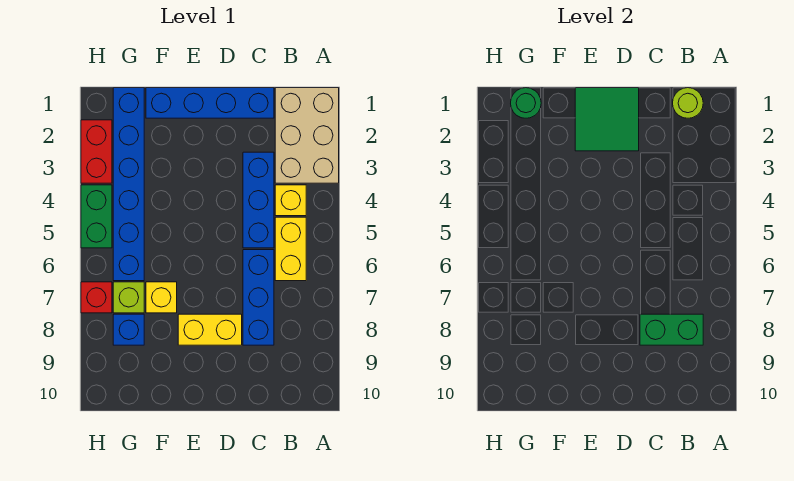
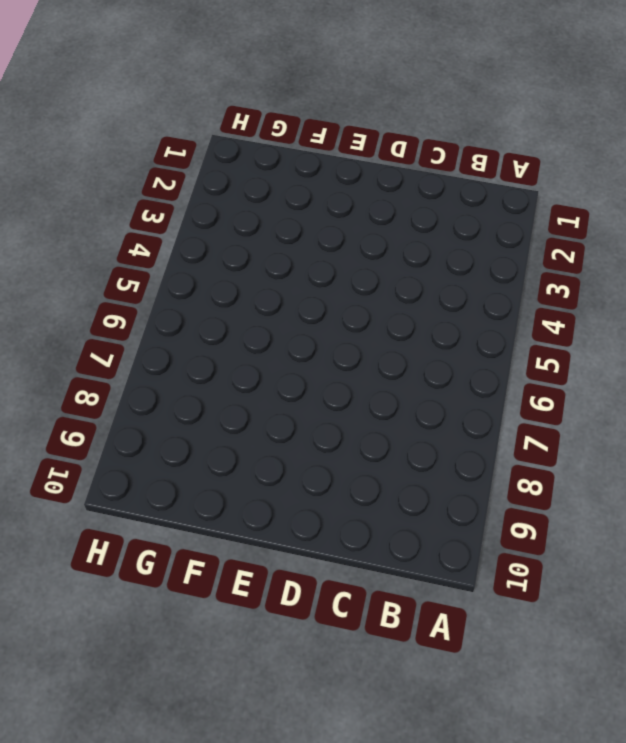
none -> tan brick A1:B3 level 1
none -> yellow brick B4 level 1
none -> yellow brick B5:B6 level 1

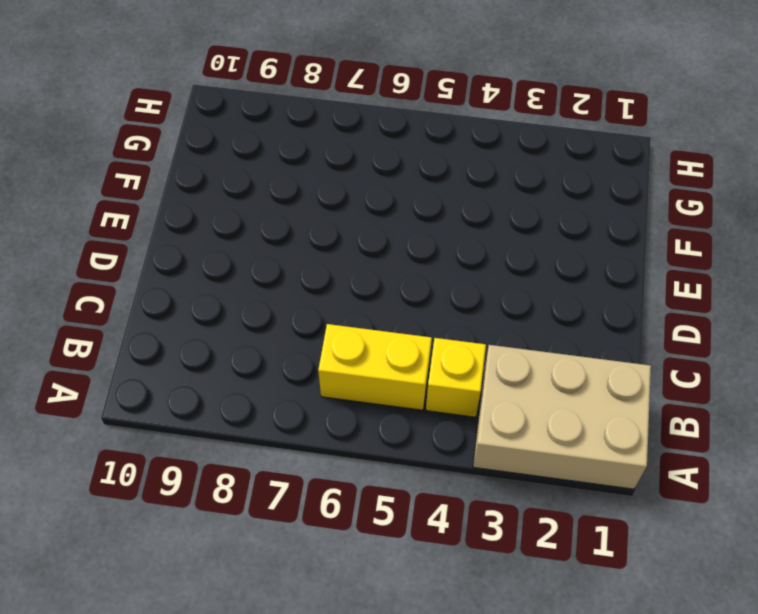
none -> blue brick C1:F1 level 1
none -> blue brick C3:C5 level 1
none -> blue brick C6:C8 level 1

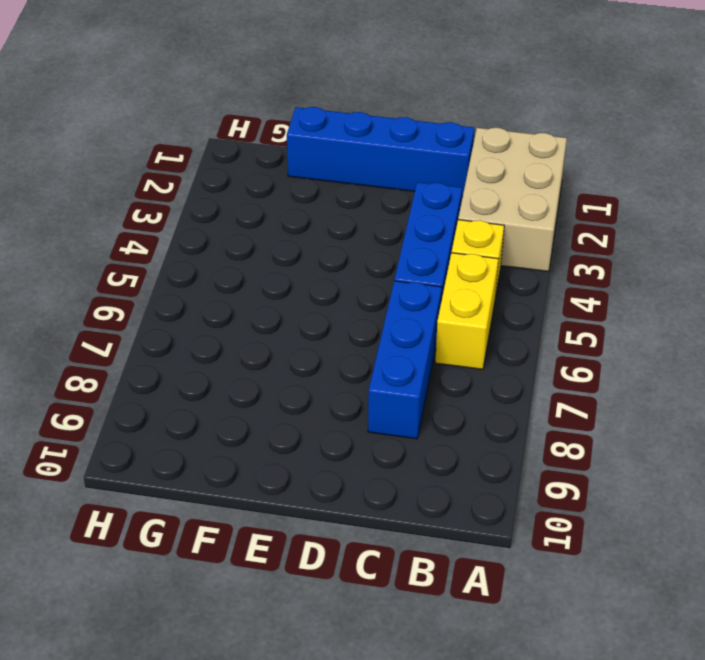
none -> yellow brick D8:E8 level 1
none -> yellow brick F7 level 1
none -> blue brick G1:G6 level 1

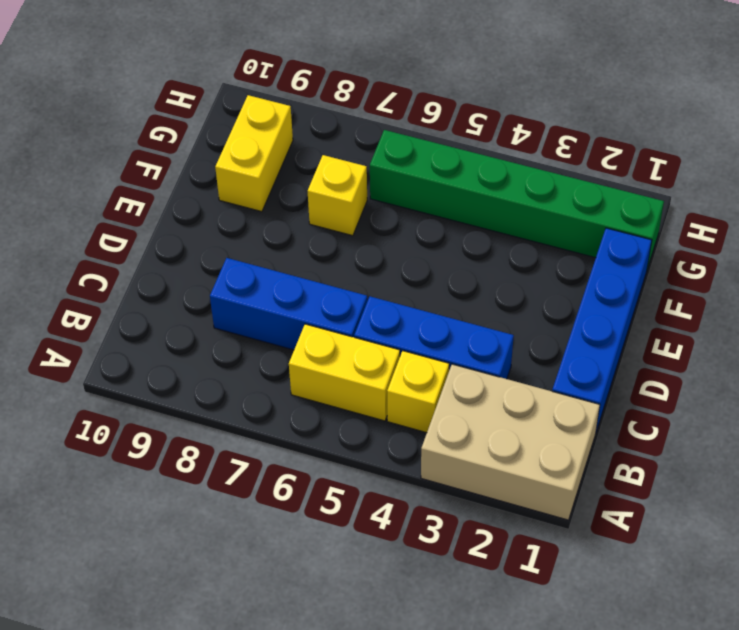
yellow brick F9:G9 level 1 -> yellow brick D8:E8 level 1
green brick G1:G6 level 1 -> blue brick G1:G6 level 1
none -> lime brick G7 level 1
none -> blue brick G8 level 1
none -> red brick H2:H3 level 1

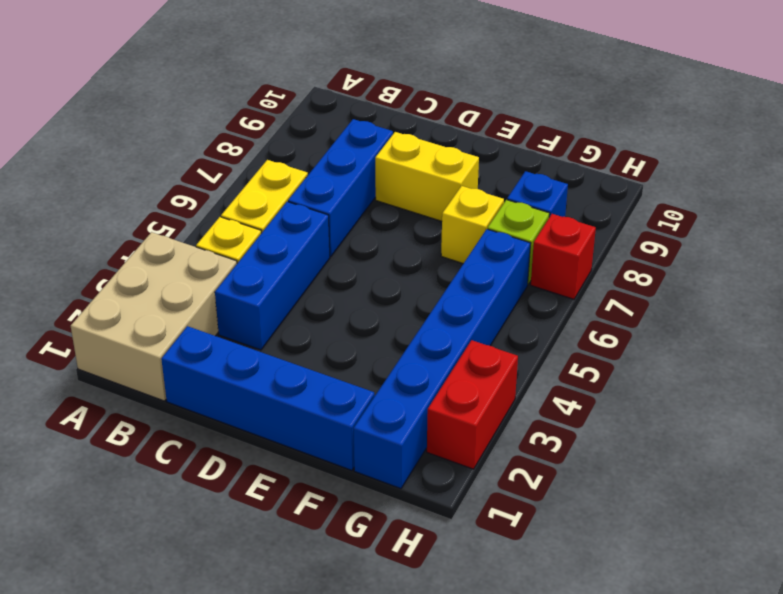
none -> green brick H4:H5 level 1
none -> lime round brick B1 level 2
none -> green brick B8:C8 level 2

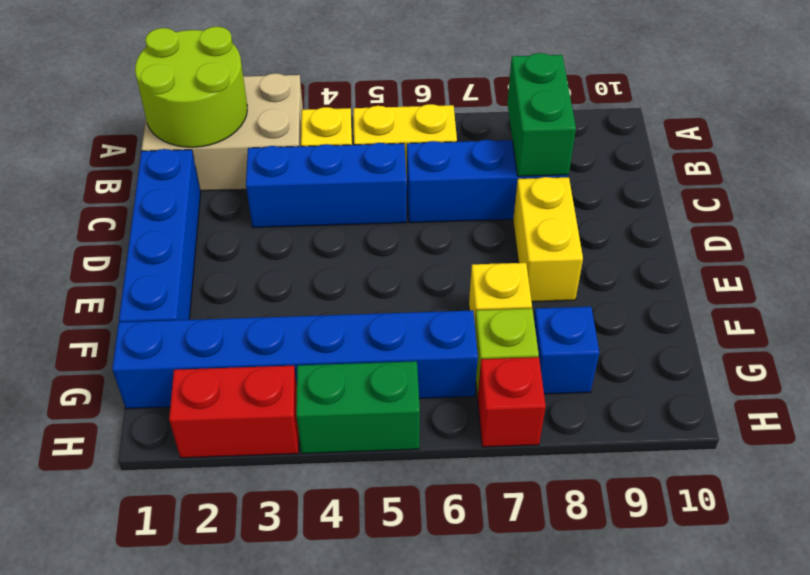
lime round brick A1:B2 level 2 -> lime round brick B1 level 2
none -> green tile D1:E2 level 2
none -> green round brick G1 level 2

